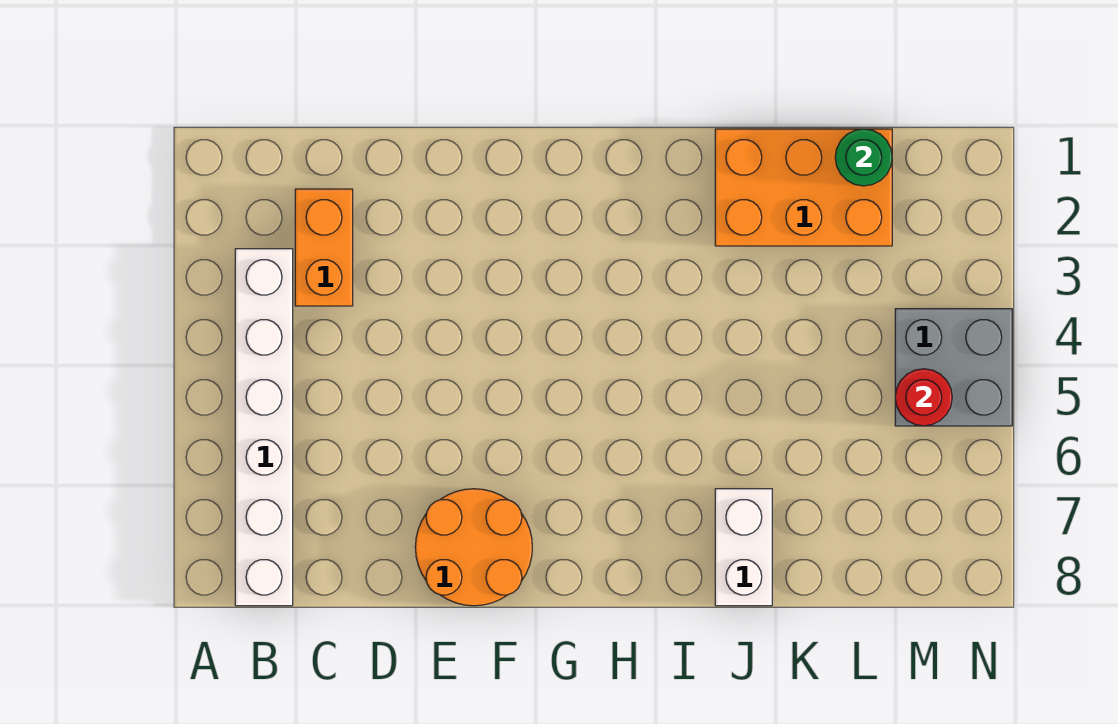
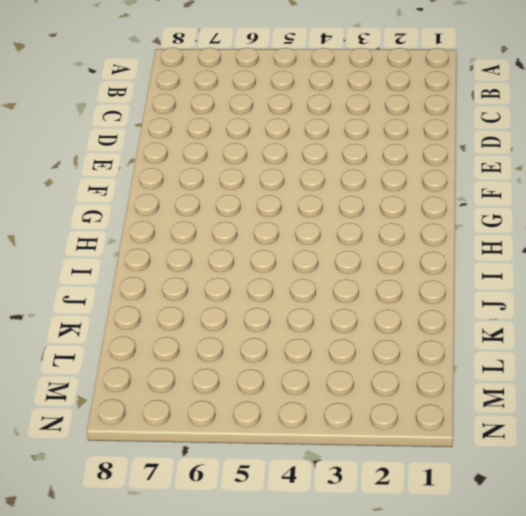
none -> white brick B3:B8 level 1
none -> orange brick C2:C3 level 1

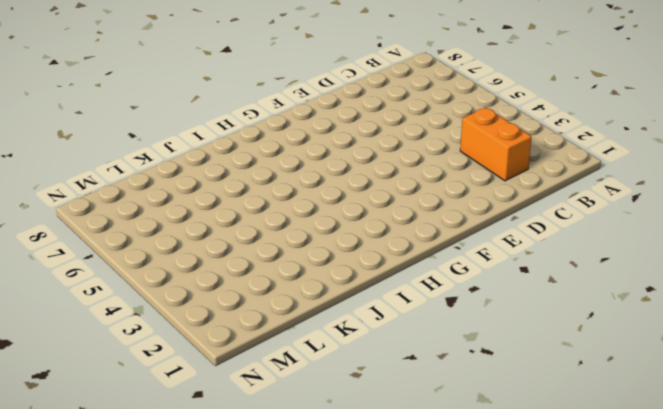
none -> white brick B3:B8 level 1
none -> orange round brick E7:F8 level 1

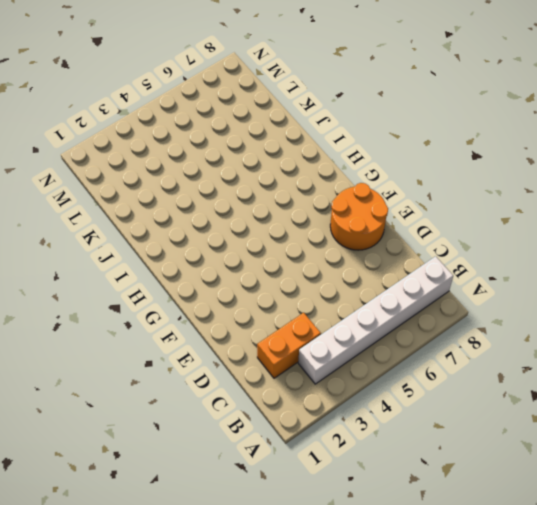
none -> orange brick J1:L2 level 1
none -> white brick J7:J8 level 1

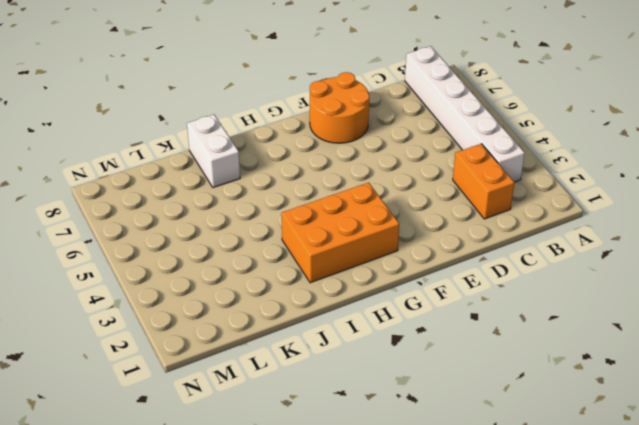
orange brick G2:I3 level 1 -> orange brick J1:L2 level 1
none -> grey brick M4:N5 level 1
none -> green round brick L1 level 2

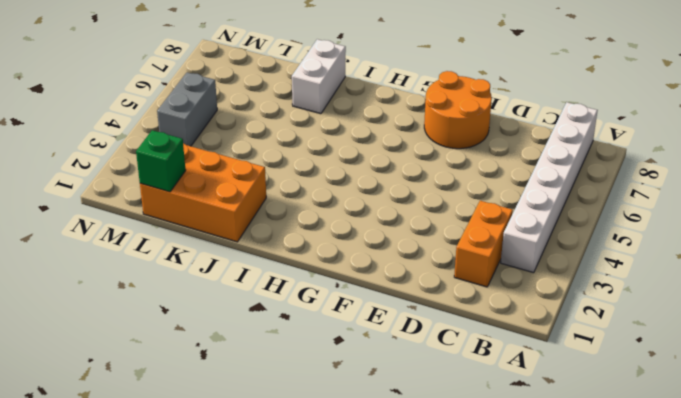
green brick L1 level 2 -> green round brick L1 level 2
grey brick M4:M5 level 1 -> grey brick M4:N5 level 1
none -> red round brick M5 level 2

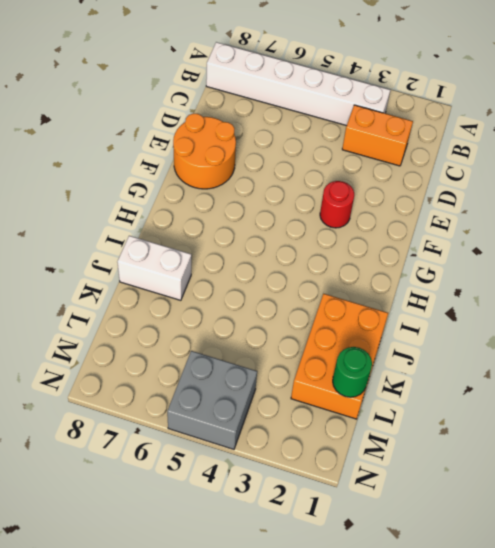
red round brick F3 level 1 -> red round brick M5 level 2

